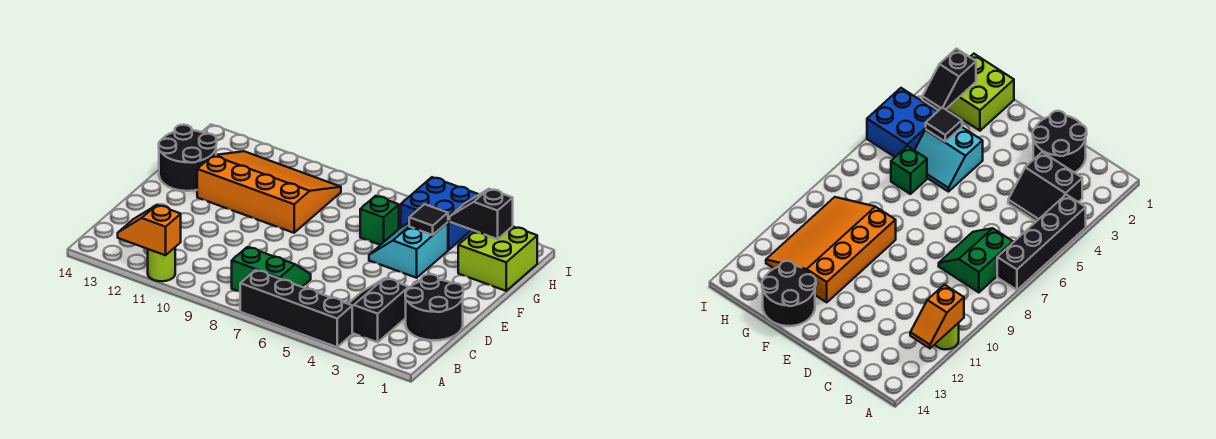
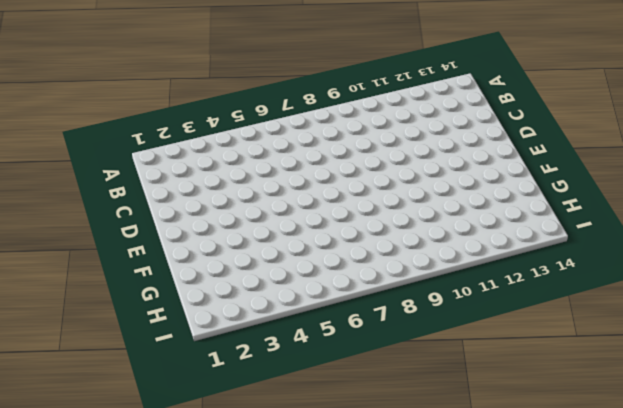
none -> black brick A4:A7 level 1
none -> lime round brick A11 level 1
none -> black slope B3:C4 level 1 top 3

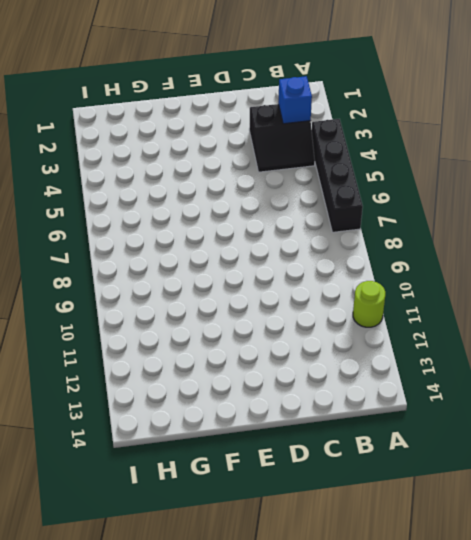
blue brick B3 level 2 -> none
none -> green slope B7:C8 level 1 top B
none -> black round brick C1:D2 level 1
none -> cyan slope F4:G5 level 1 top 4

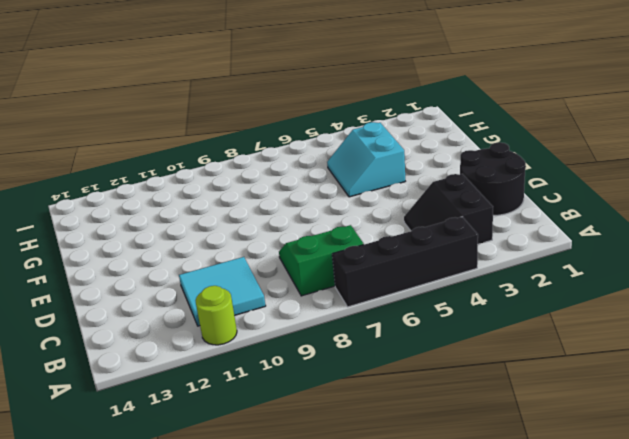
cyan tile B10:C11 level 1 -> none
none -> orange slope F9:H12 level 1 top F
none -> black round brick F13:G14 level 1
none -> lime brick G1:H2 level 1

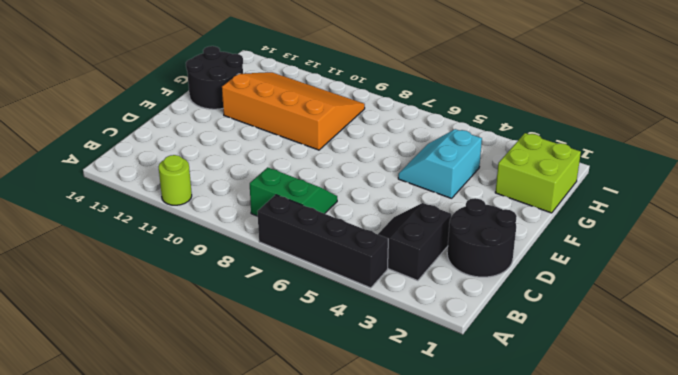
none -> green brick G6 level 1
none -> blue brick H4:I5 level 1
none -> orange slope A11:A12 level 2 top 11

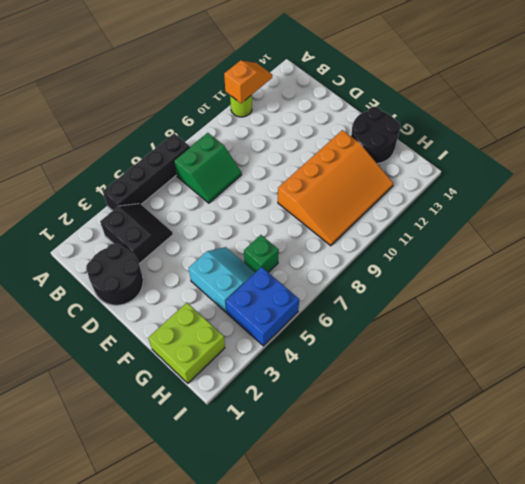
none -> black tile G4 level 2
none -> black slope H2:H3 level 2 top 2

